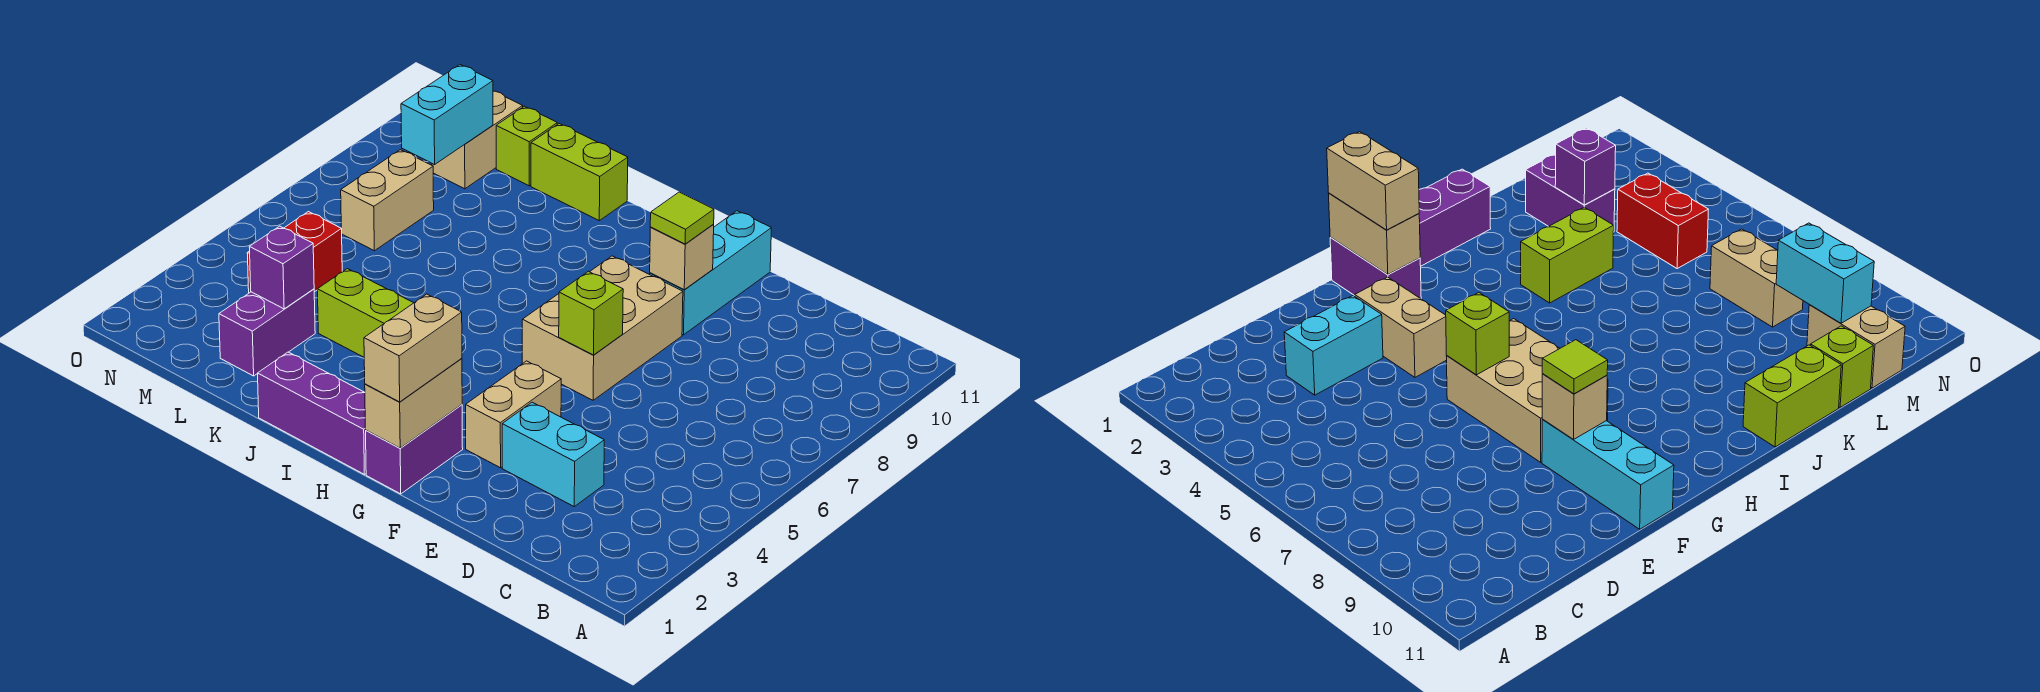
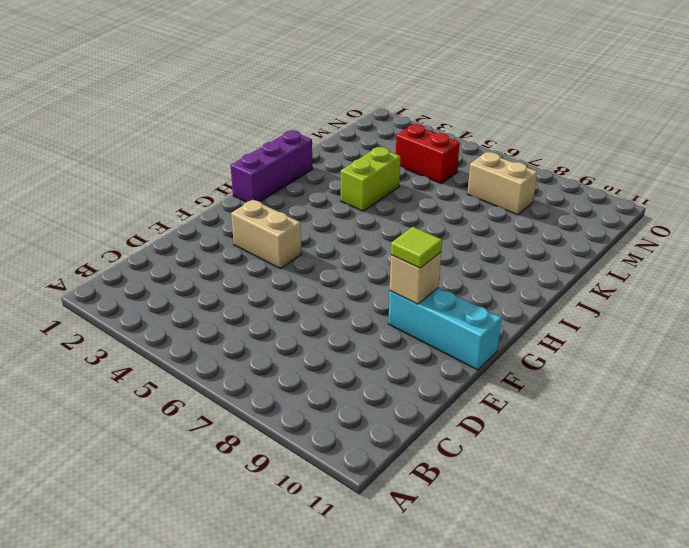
none -> cyan brick D3:E3 level 1
none -> tan brick F6:G8 level 1
none -> purple brick G1:G2 level 1

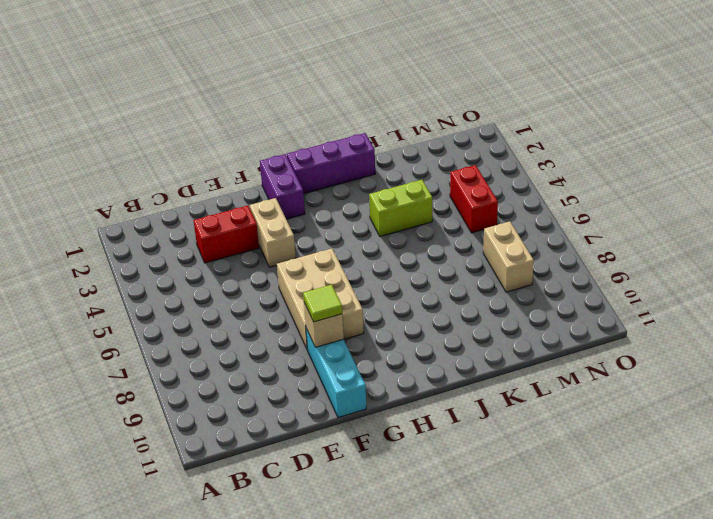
red brick D3:E3 level 1 -> cyan brick D3:E3 level 1
none -> lime brick J11:K11 level 1
none -> purple brick L2:L3 level 1
none -> lime brick L11 level 1

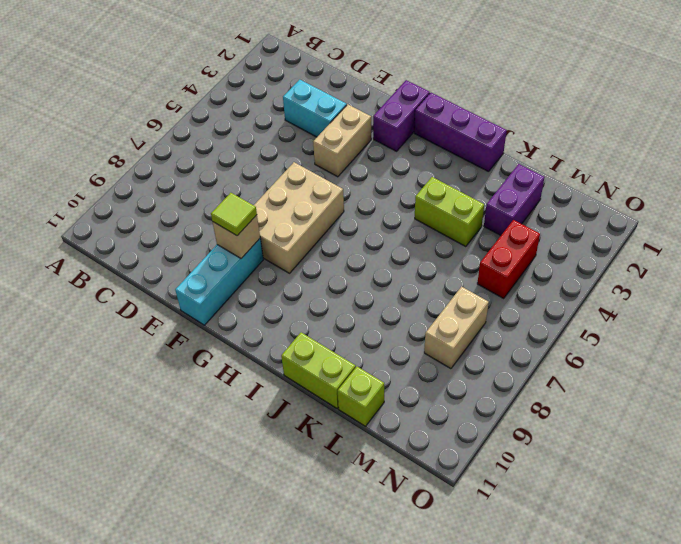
none -> tan brick M10:M11 level 1
none -> lime brick F6 level 2
none -> tan brick G1:G2 level 2

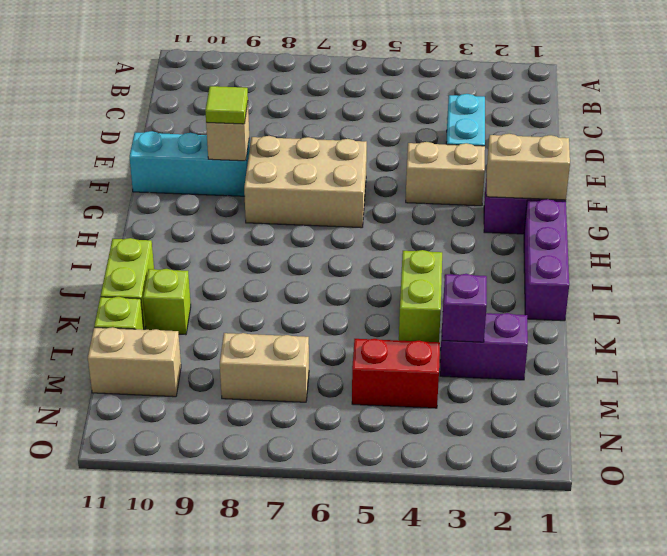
lime brick K10 level 1 -> lime brick F6 level 2
none -> cyan brick M9:M10 level 2
none -> tan brick G1:G2 level 3

